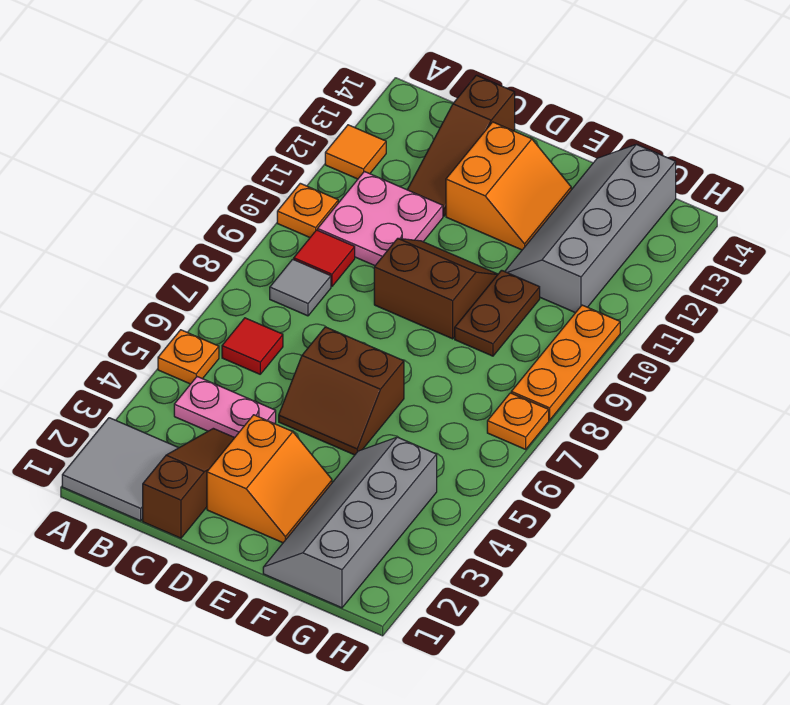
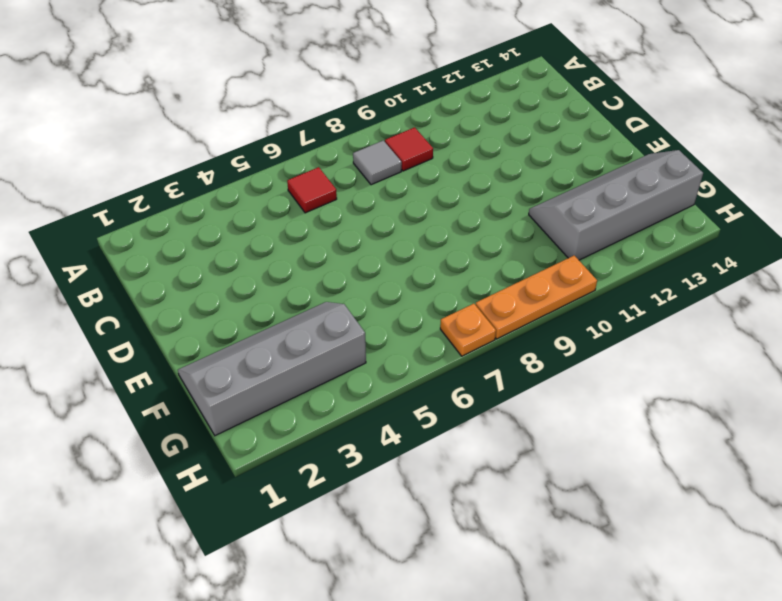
none -> grey tile A1:B2 level 1
none -> orange plate A5 level 1
none -> orange plate A10 level 1

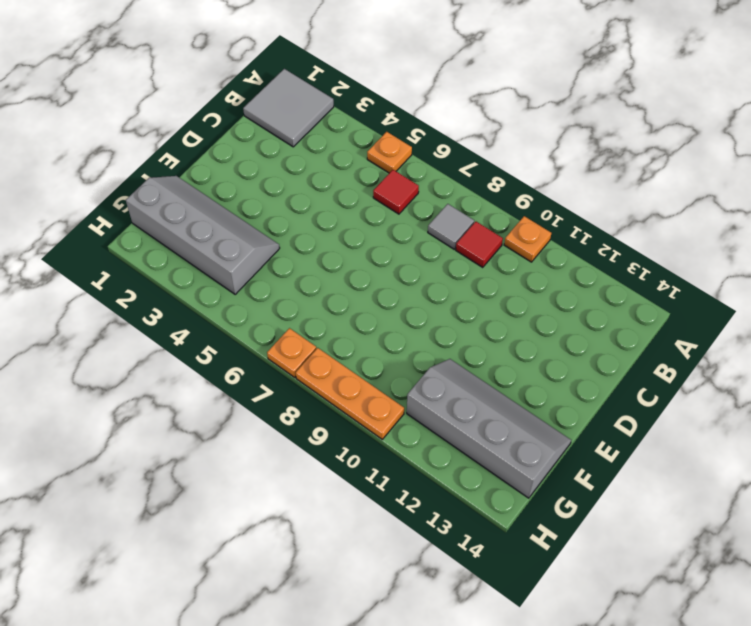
none -> orange tile A12 level 1
none -> pink plate B4:C4 level 1
none -> pink plate B10:C11 level 1

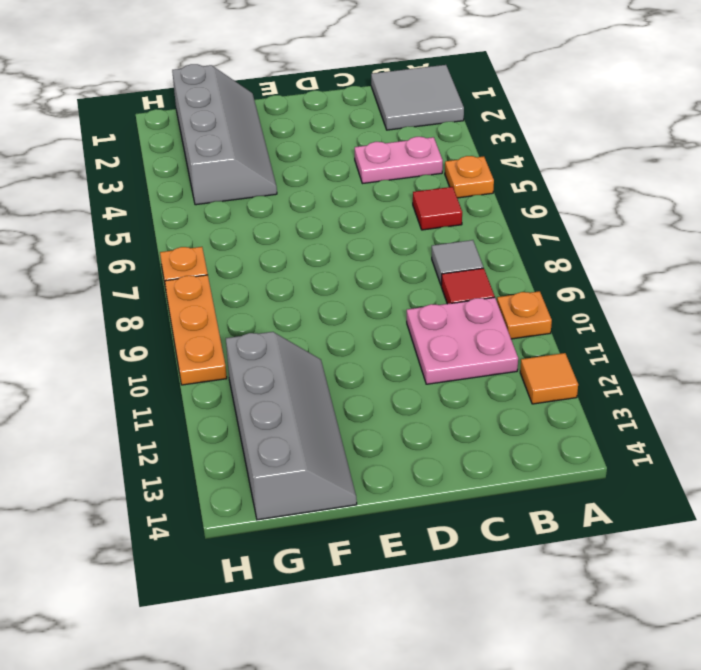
none -> brown slope C1:C3 level 1 top 1
none -> brown slope C12:C14 level 1 top 14
none -> orange slope D2:E3 level 1 top D

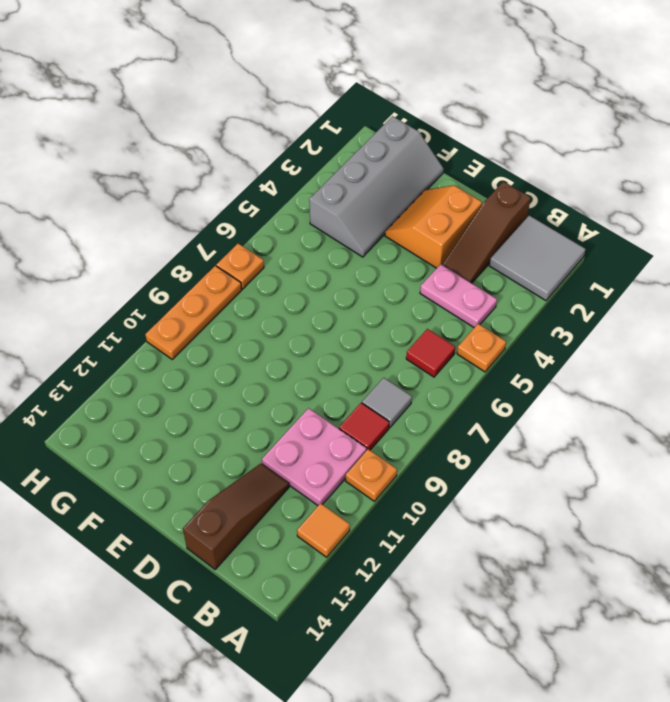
none -> brown slope D5:E6 level 1 top 6
none -> brown slope D9:E10 level 1 top 9
none -> orange slope D12:E13 level 1 top D

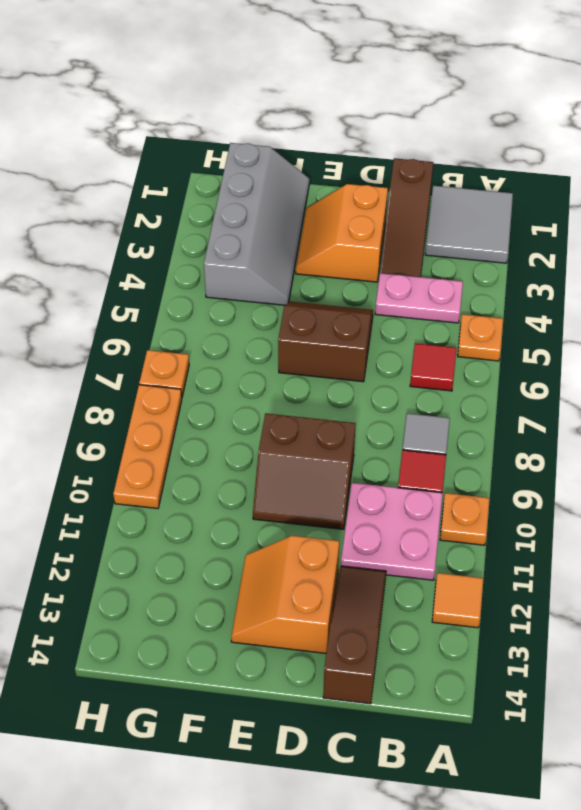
none -> brown plate F9:F10 level 1
none -> grey slope F11:G14 level 1 top G

